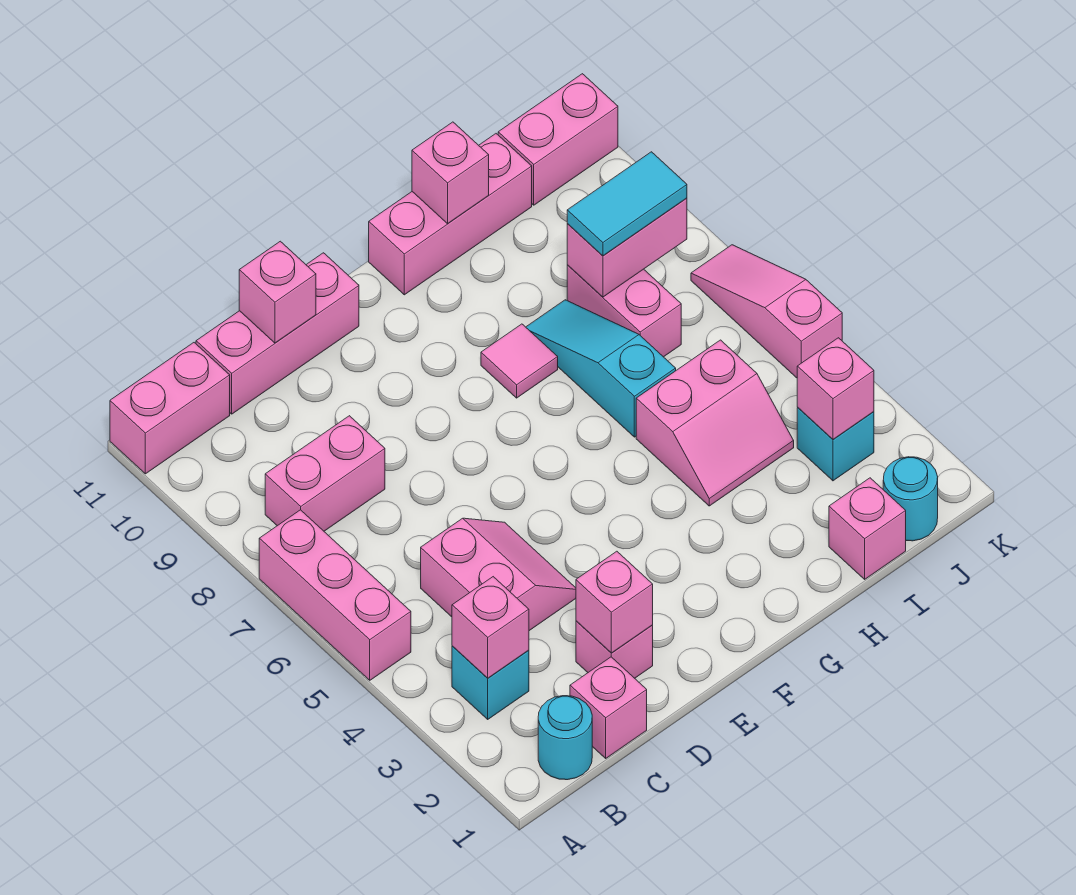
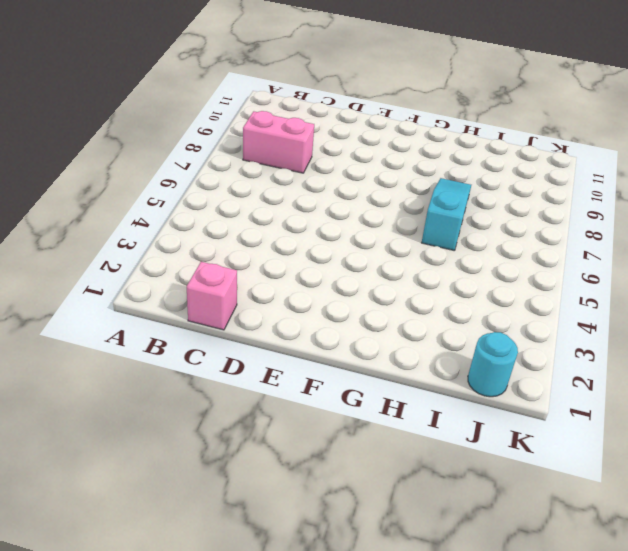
none -> pink brick A5:A7 level 1
none -> pink brick A11:B11 level 1
none -> cyan round brick B1 level 1

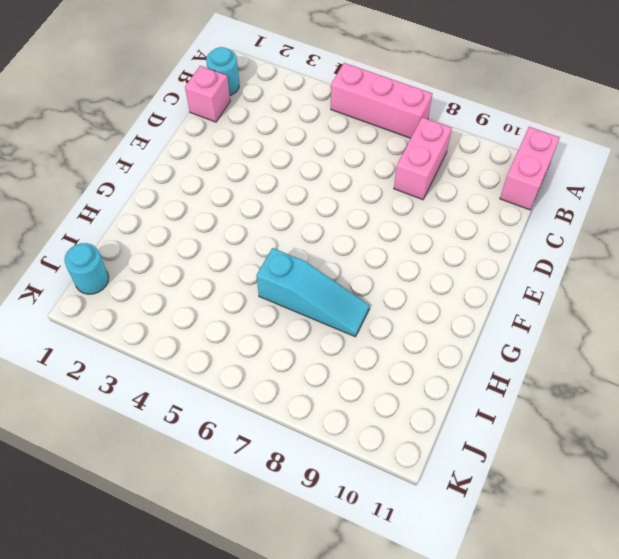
none -> cyan brick B3 level 1
none -> pink slope C4:D5 level 1 top C
none -> pink brick C11:E11 level 1

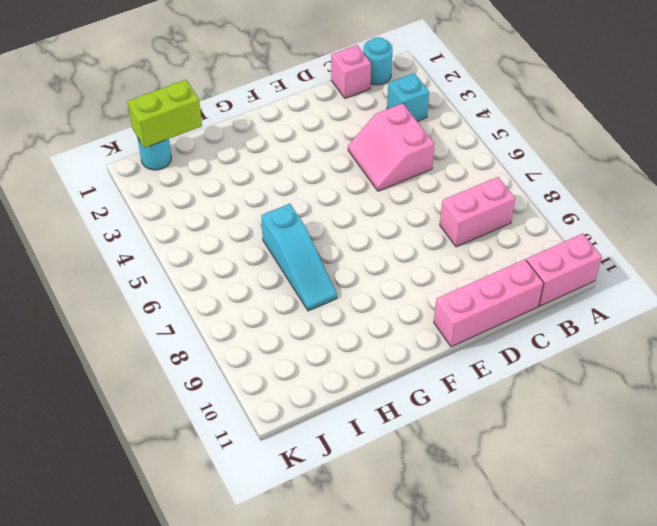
lime brick I1:J1 level 2 -> none
none -> pink brick A5:A7 level 1
none -> pink brick D2 level 1
none -> pink tile G8 level 1

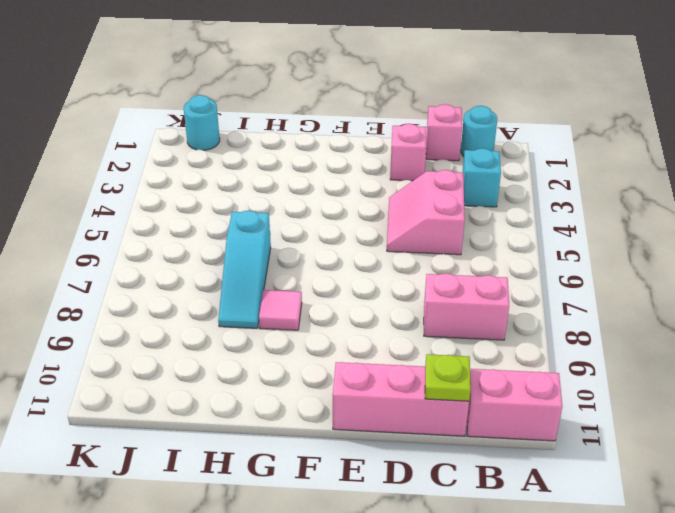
lime plate C11 level 2 -> none
none -> pink brick A5:A7 level 1
none -> pink brick G11:I11 level 1
none -> pink slope H4:I5 level 1 top 5

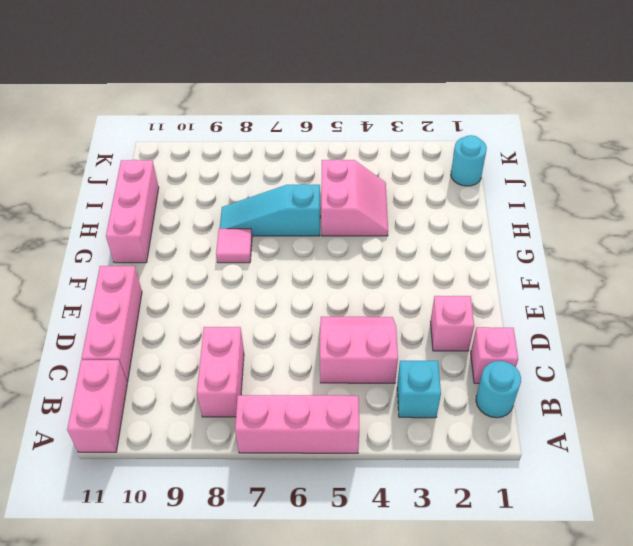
none -> pink brick I1 level 1
none -> pink brick I7:I8 level 1
none -> cyan brick J3 level 1

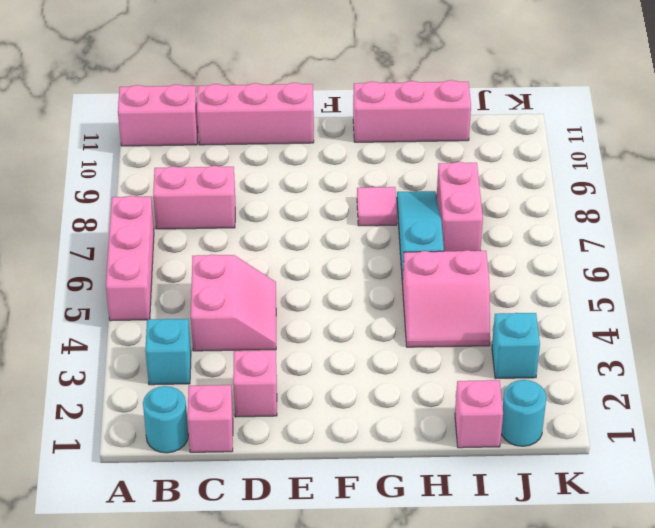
none -> pink brick J11:K11 level 1
none -> pink slope K5:K7 level 1 top 5
none -> pink brick B3 level 2

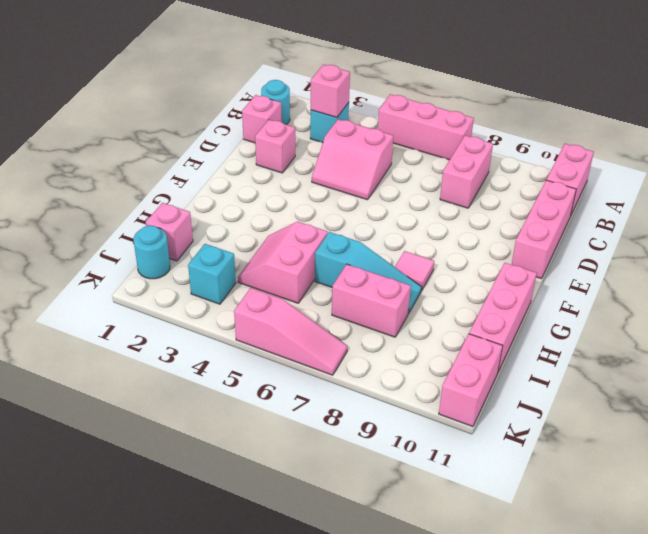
none -> pink brick D2 level 2
none -> pink brick D11 level 2
none -> pink brick H11 level 2

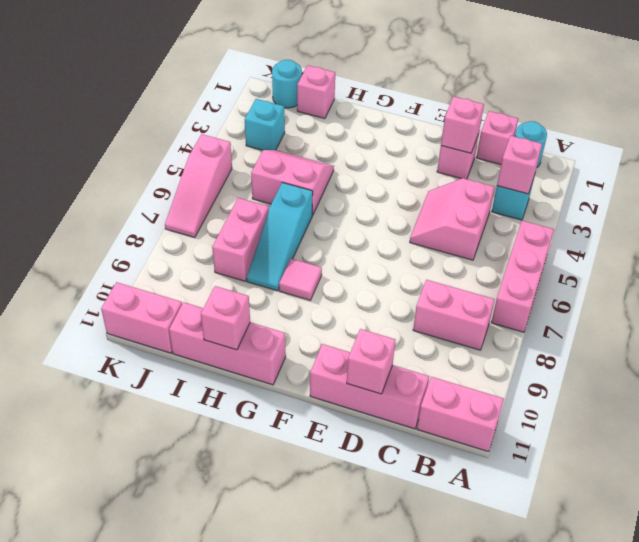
none -> pink brick I8:J8 level 2
none -> pink brick J3 level 2
none -> cyan tile I8:J8 level 3

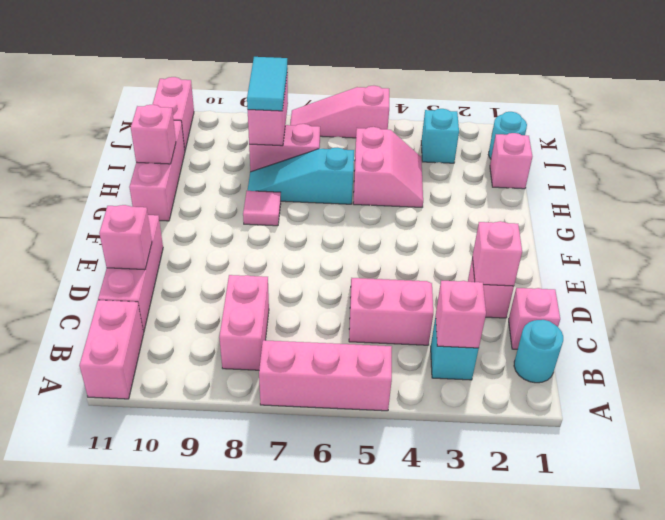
none -> pink brick J3 level 2

